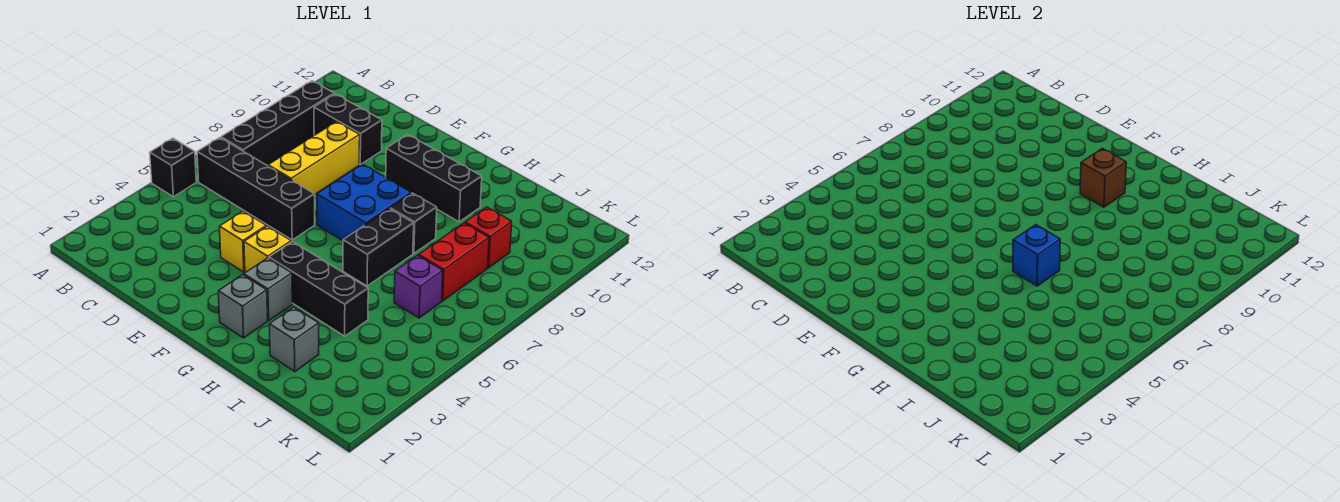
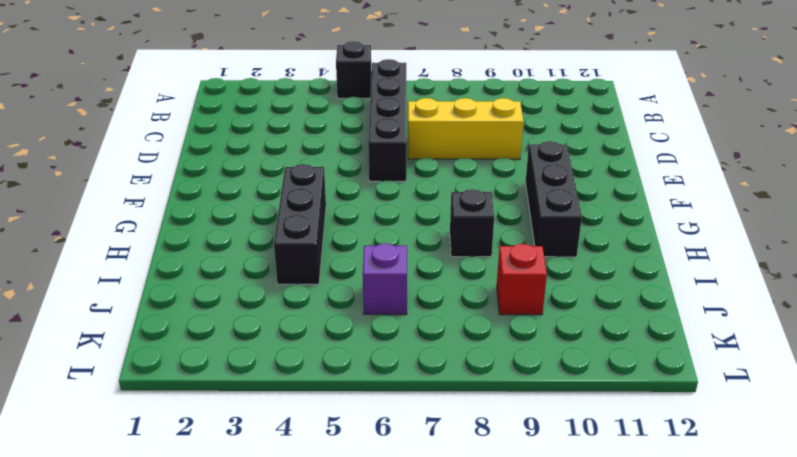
none -> black brick B7:B10 level 1
none -> black brick C10:D10 level 1
none -> yellow brick E4 level 1

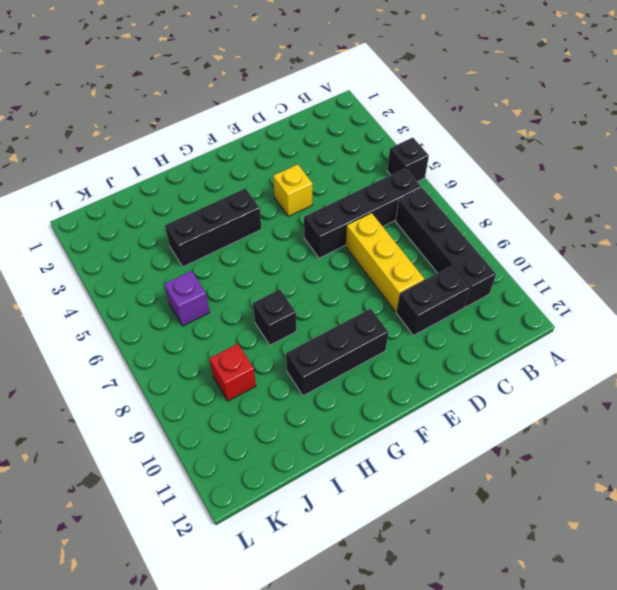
none -> yellow brick F4 level 1
none -> blue brick F7:G8 level 1
none -> grey brick G2 level 1

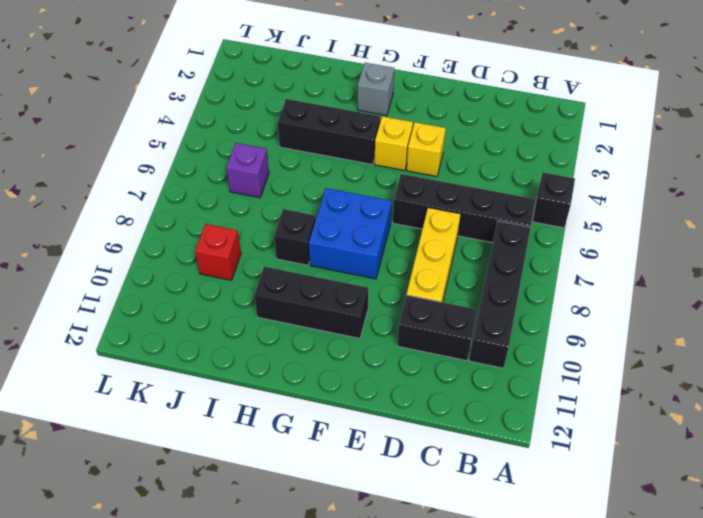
none -> grey brick G3 level 1
none -> black brick H6:H7 level 1
none -> grey brick I2 level 1

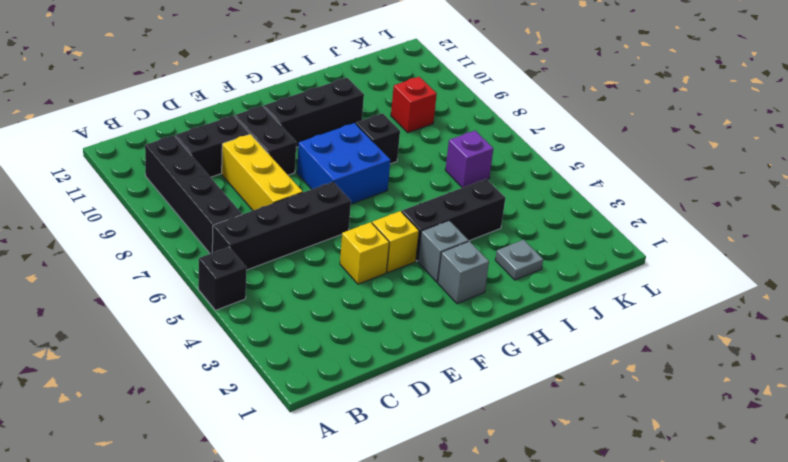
black brick E9:E10 level 1 -> black brick H6:H7 level 1
grey plate I2 level 1 -> grey brick I2 level 1
none -> red brick J7:J8 level 1
none -> brown brick G10 level 2
none -> blue brick H6 level 2

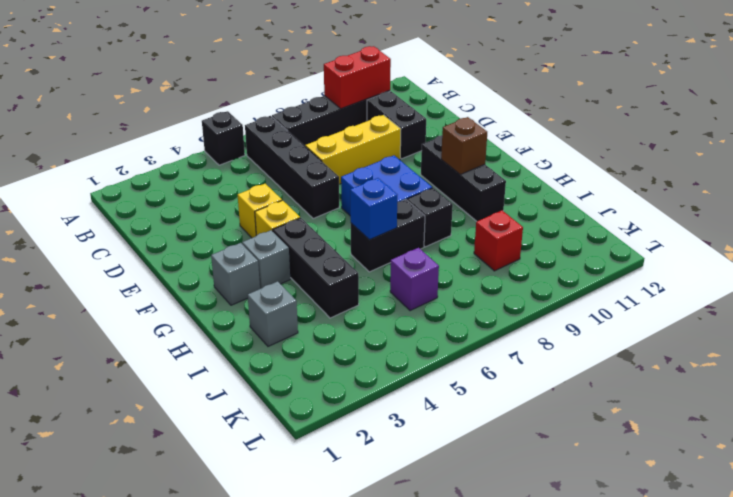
red brick B9:B10 level 2 -> red brick J7:J8 level 1

